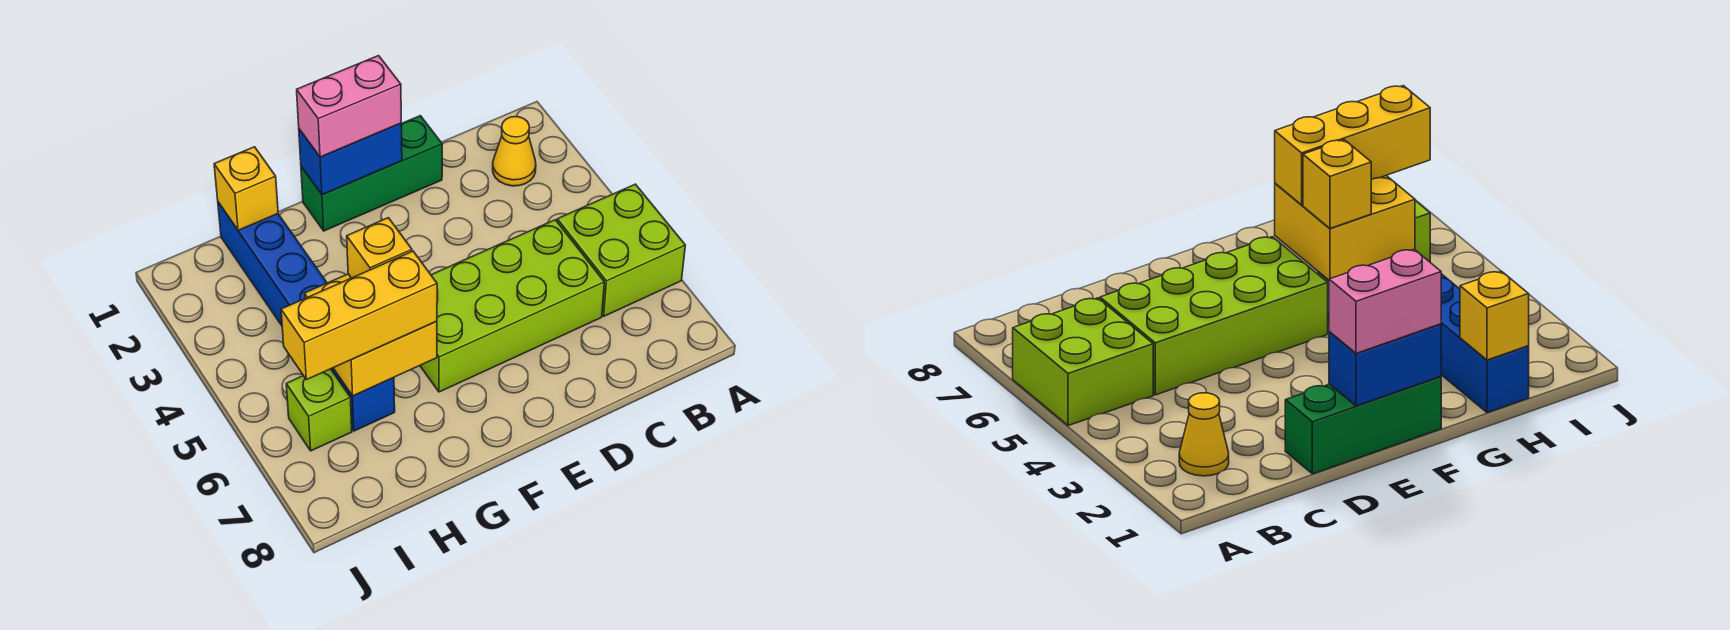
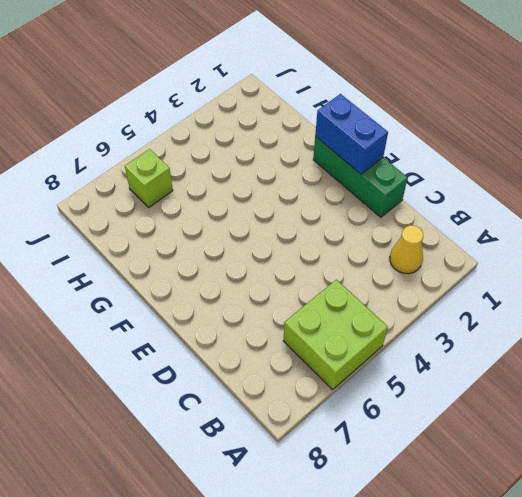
none -> lime brick C5:F6 level 1
none -> blue brick H1:H6 level 1
none -> yellow brick G5:H6 level 2

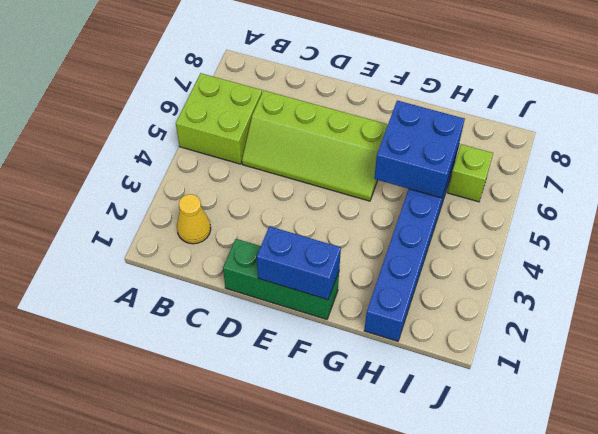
lime slope C5:F6 level 1 top 6 -> lime brick C5:F6 level 1
blue brick G5:H6 level 2 -> yellow brick G5:H6 level 2
none -> yellow brick H1 level 2
none -> pink brick E1:F1 level 3
none -> yellow brick G5 level 3

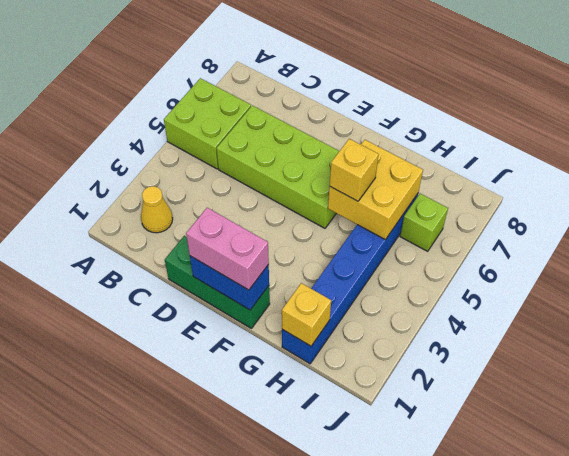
none -> yellow brick G6:I6 level 3

